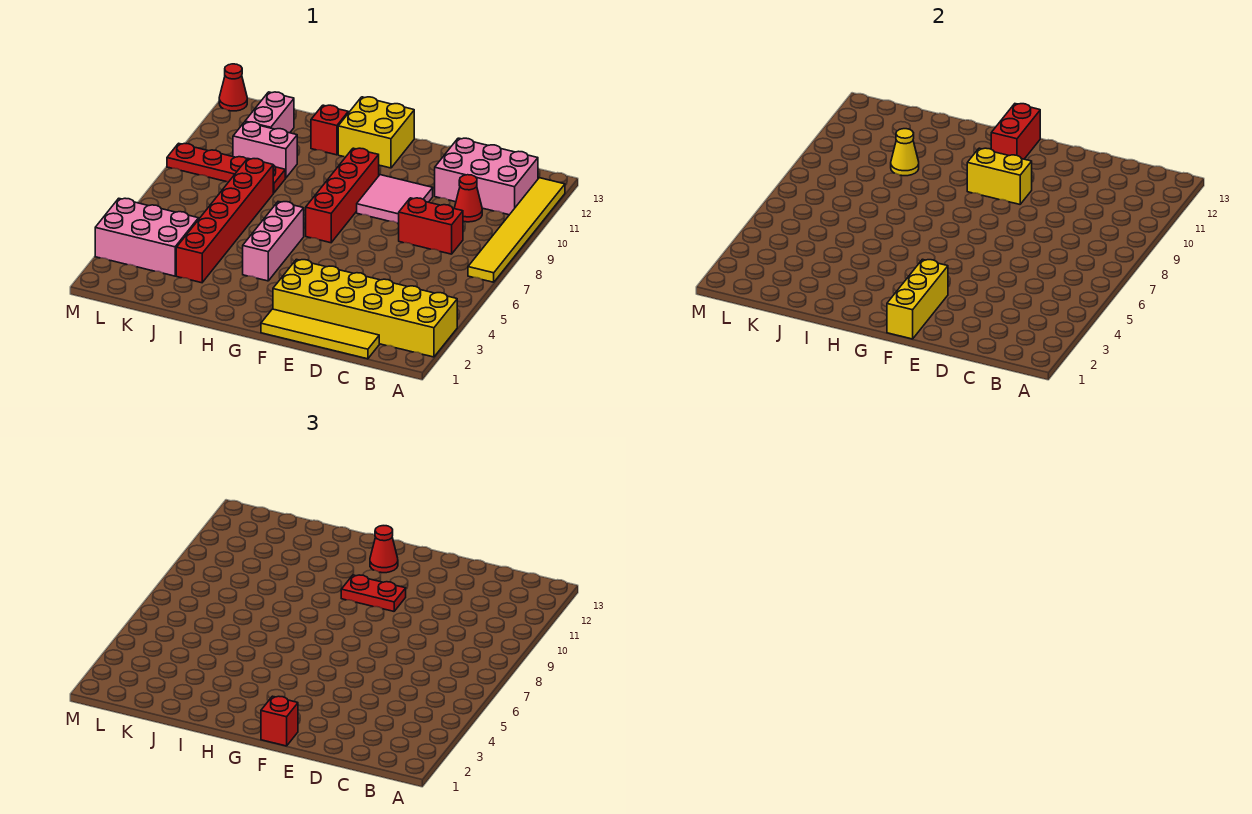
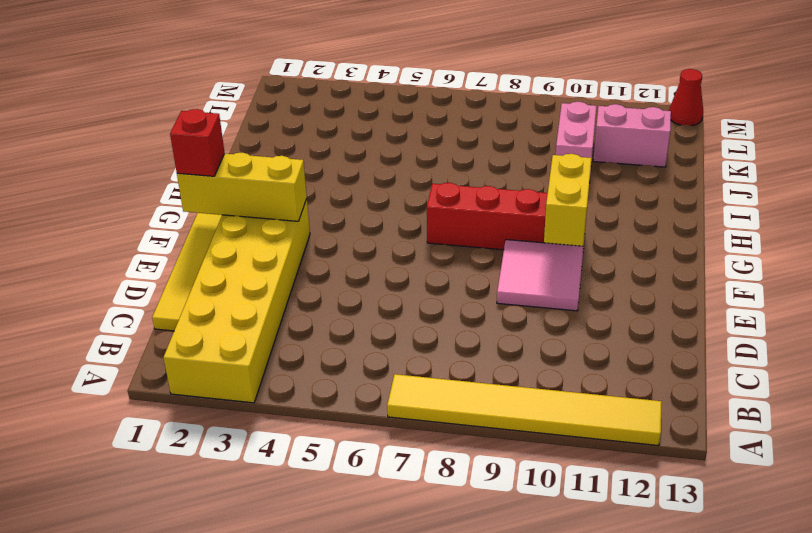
none -> pink brick B11:D12 level 1
none -> red brick C8:D8 level 1
none -> red cone C10 level 1

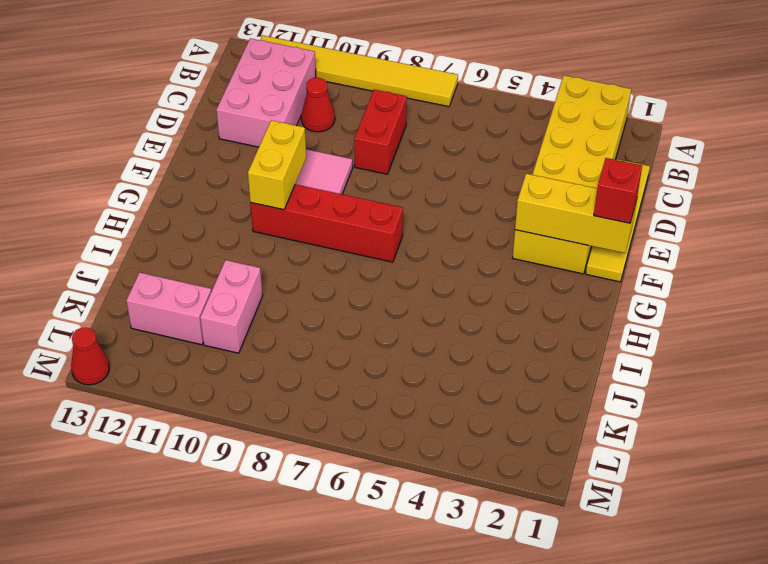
none -> yellow brick G12:H13 level 1
none -> pink brick H4:H6 level 1
none -> red brick I12 level 1

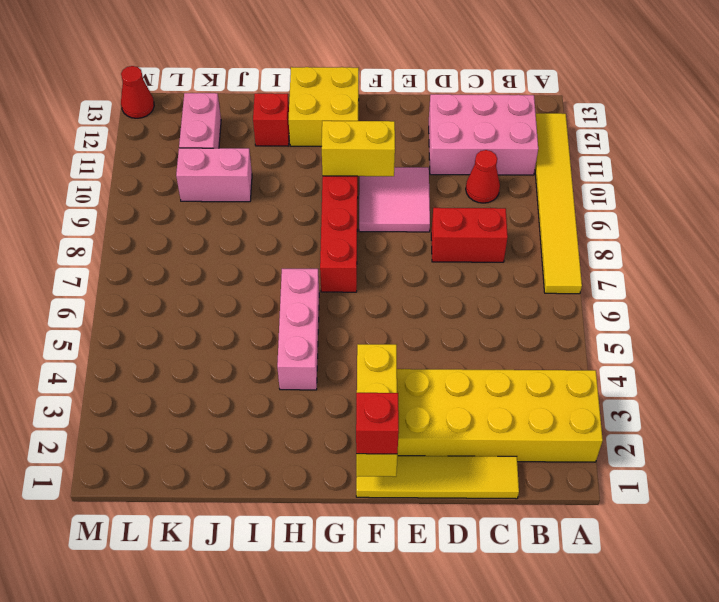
none -> red brick J3:J8 level 1
none -> red plate J9:M9 level 1
none -> pink brick K3:M4 level 1

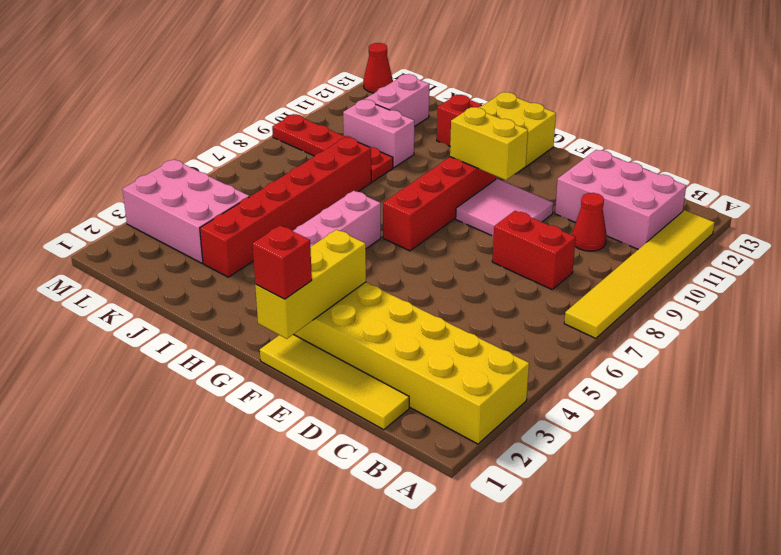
none -> red brick G12:G13 level 2
none -> yellow cone J10 level 2
none -> red plate F10:G10 level 3

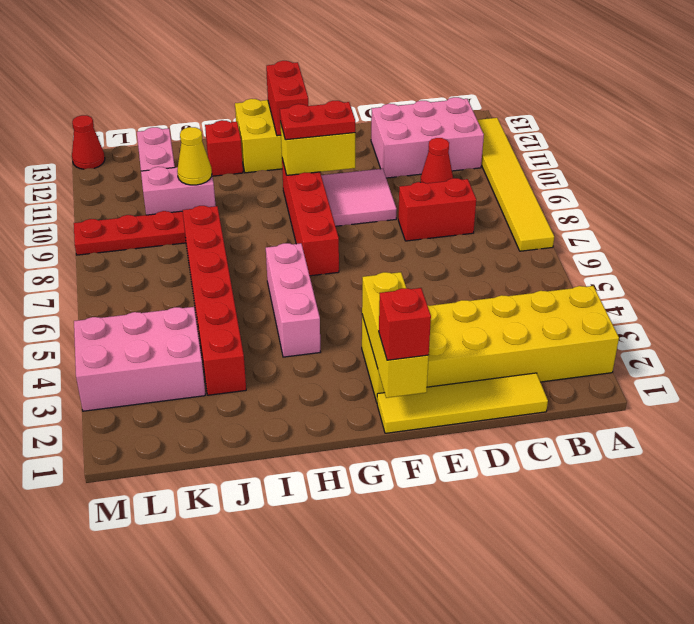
none -> red cone G12 level 3

